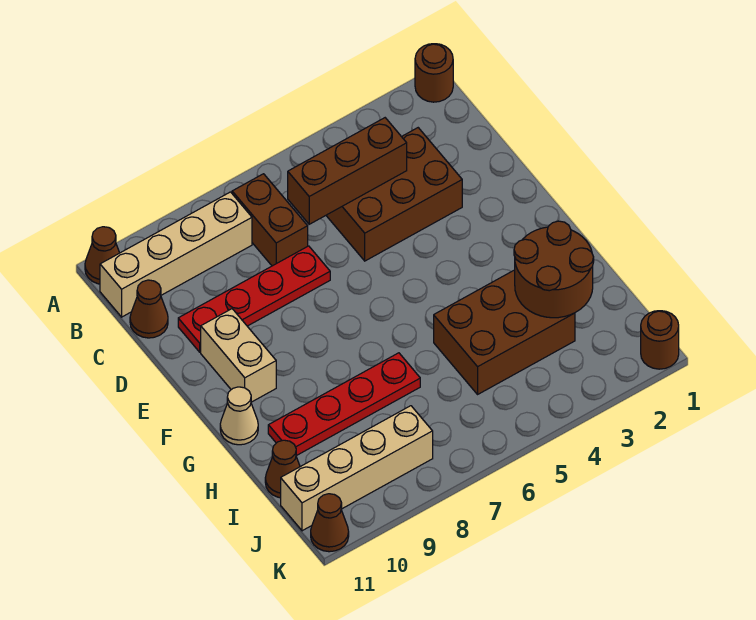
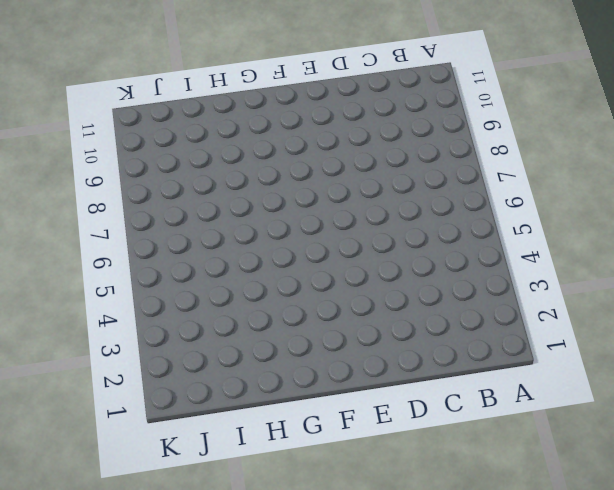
none -> brown round brick A1 level 1
none -> brown cone A11 level 1
none -> brown brick B7:C7 level 1

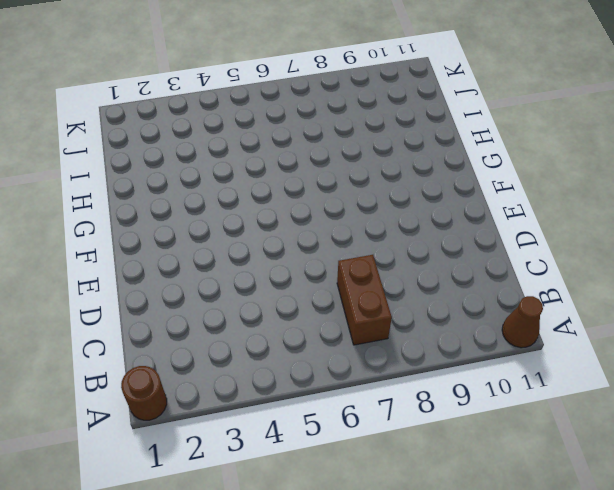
none -> tan brick B8:B11 level 1
none -> brown brick C3:D5 level 1
none -> brown cone C11 level 1

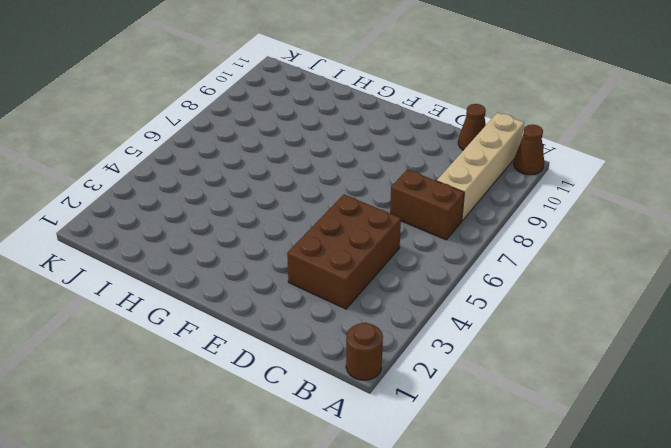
none -> red plate D7:D10 level 1
none -> tan brick E10:F10 level 1
none -> tan cone G11 level 1

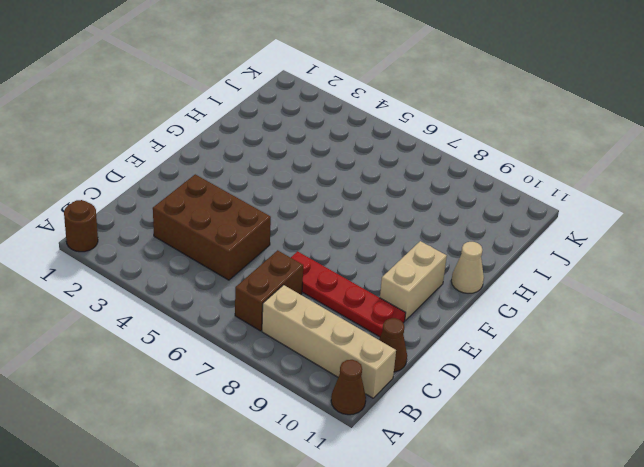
none -> brown brick H3:I5 level 1
none -> red plate H7:H10 level 1
none -> brown cone I11 level 1

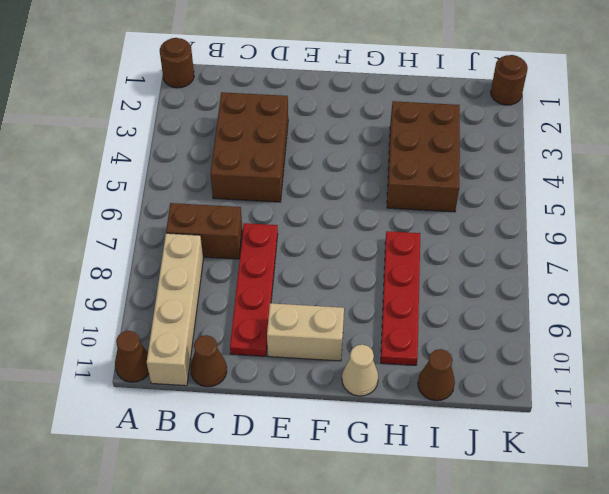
none -> tan brick J8:J11 level 1
none -> brown cone K11 level 1
none -> brown brick C4:C6 level 2

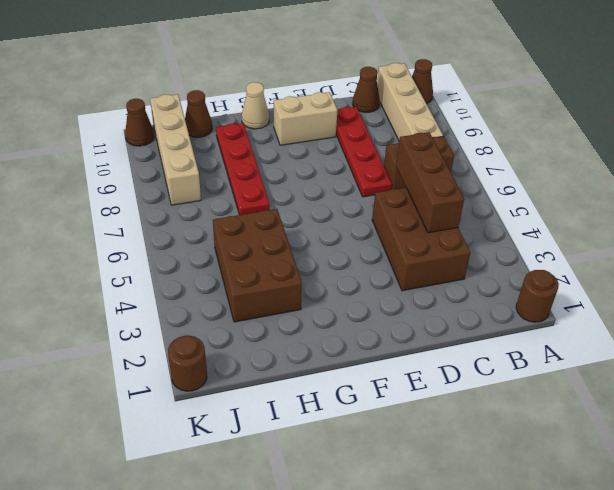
none -> brown round brick H2:I3 level 2

